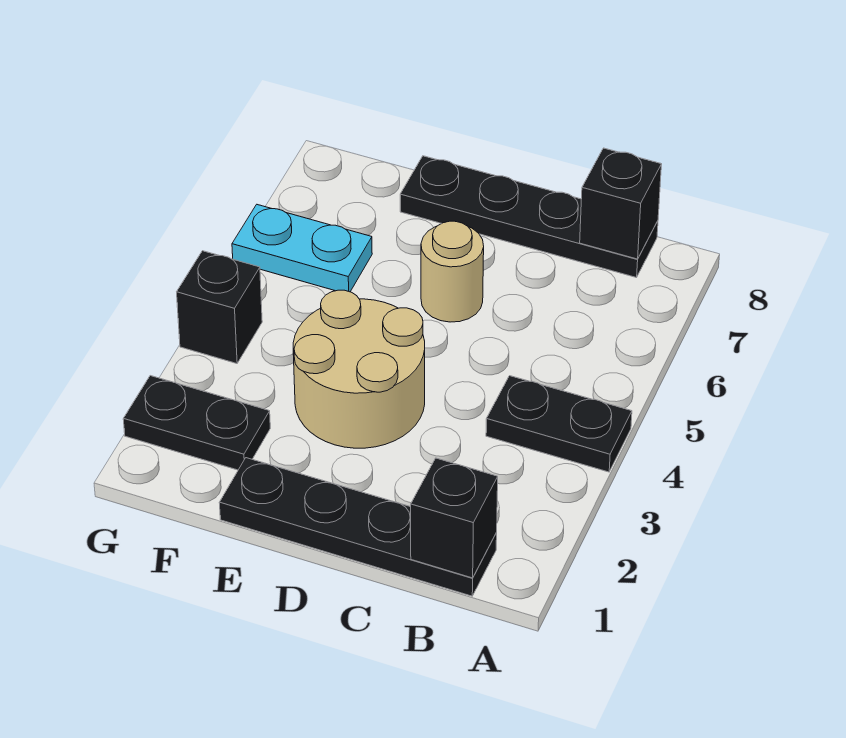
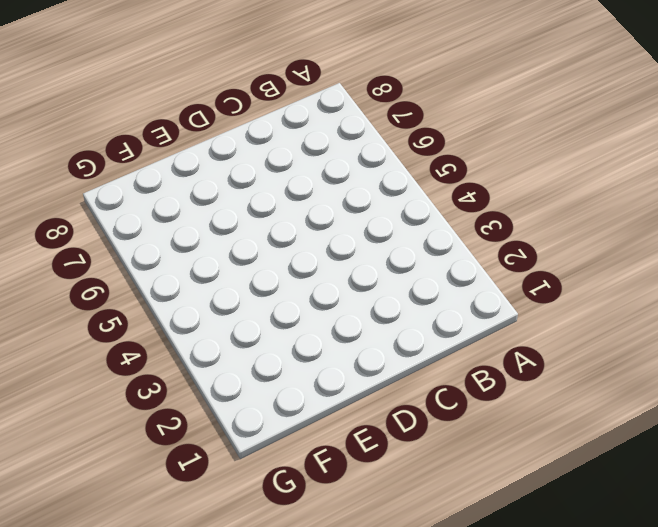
none -> black plate A4:B4 level 1
none -> black plate B1:E1 level 1

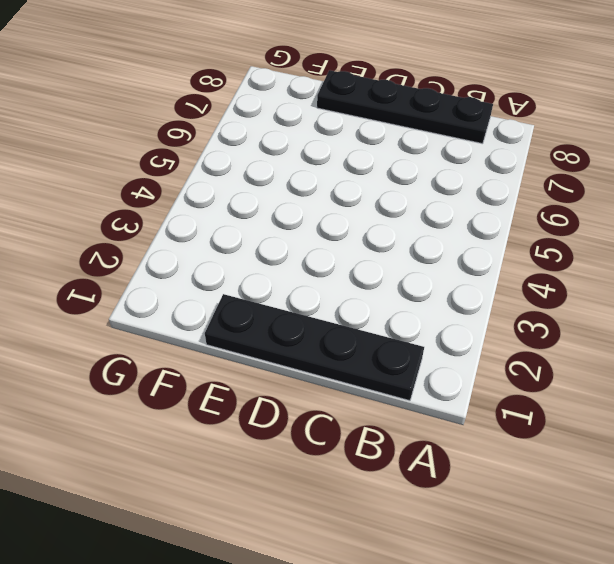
none -> black plate A4:B4 level 1
none -> tan round brick D3:E4 level 1

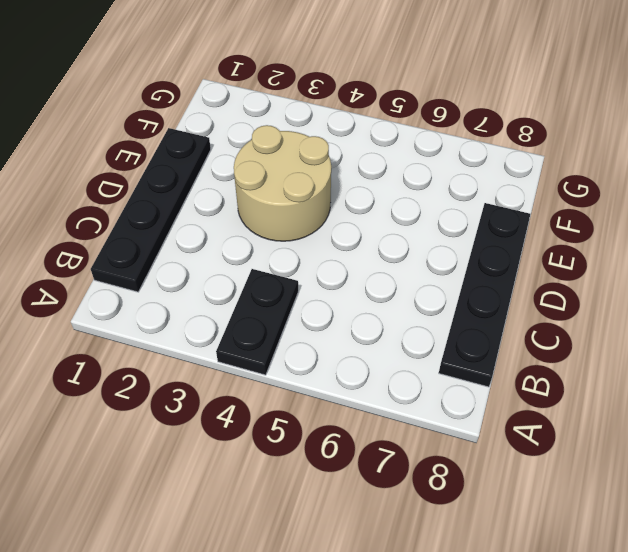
none -> tan round brick D6 level 1
none -> black plate F2:G2 level 1

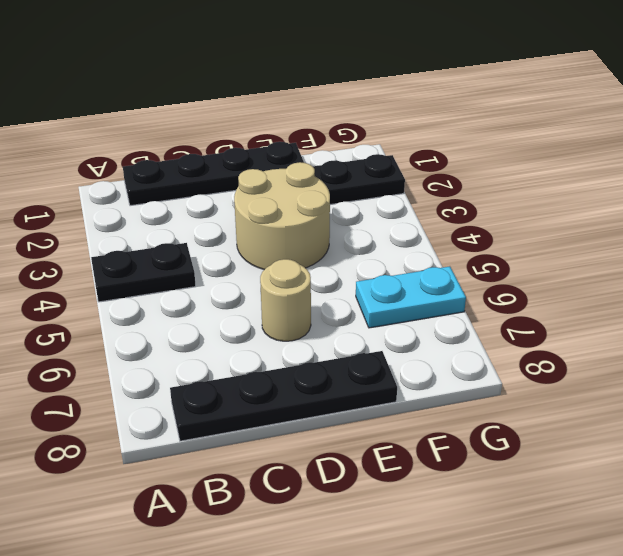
none -> black brick G4 level 1
none -> black brick B1 level 2

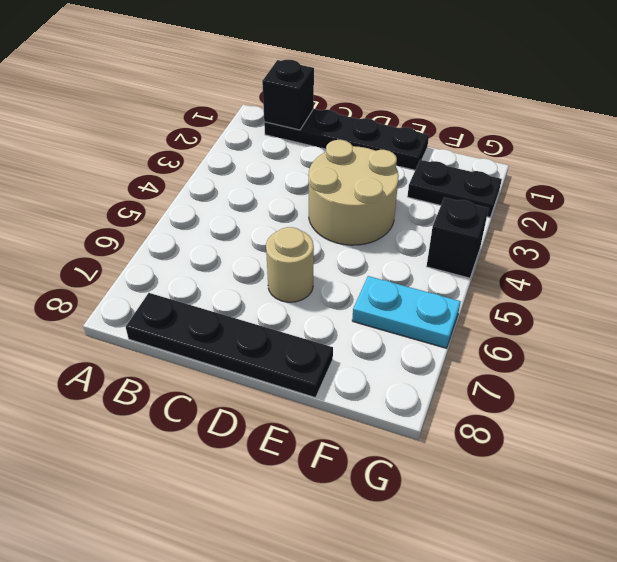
none -> black plate A4:B4 level 1
none -> black brick B8 level 2

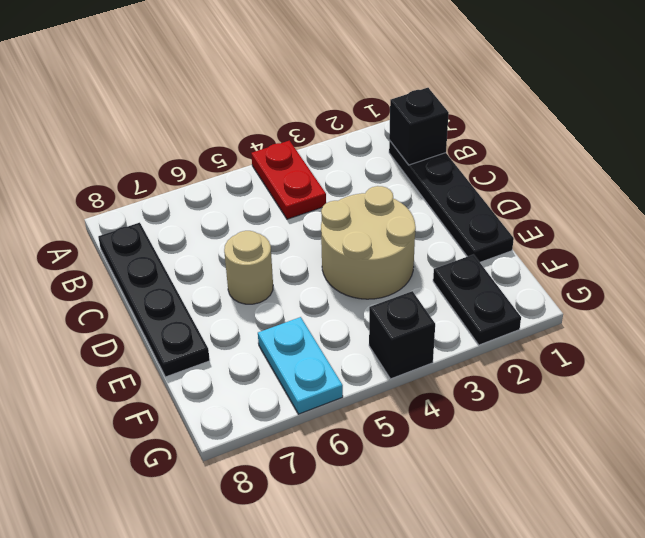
red plate A4:B4 level 1 -> black plate A4:B4 level 1
none -> black brick B8 level 2

